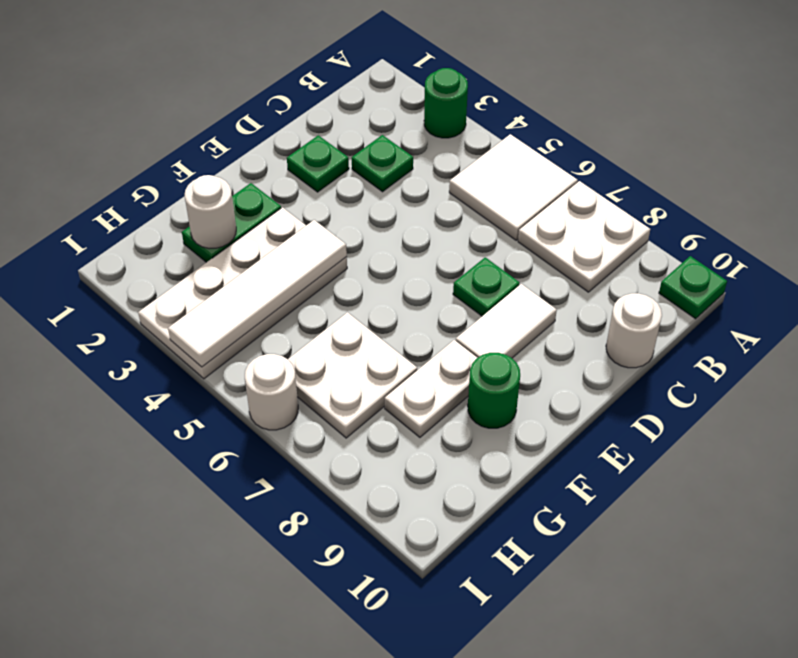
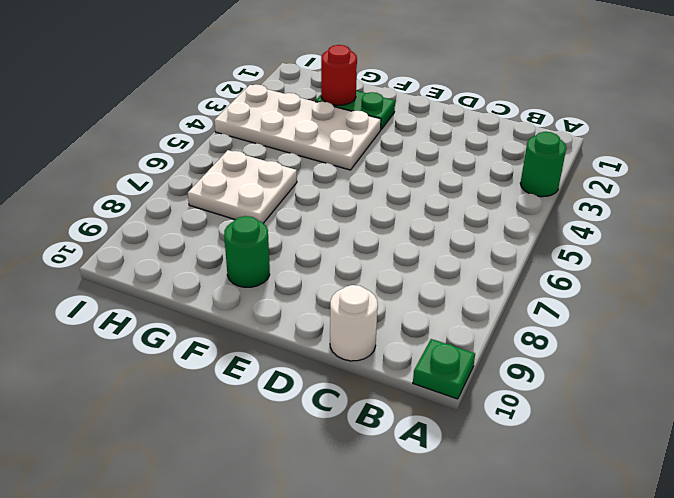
red round brick G2 level 2 -> white round brick G2 level 2
none -> white tile A5:B6 level 1
none -> white plate A7:B8 level 1
none -> green plate C3 level 1

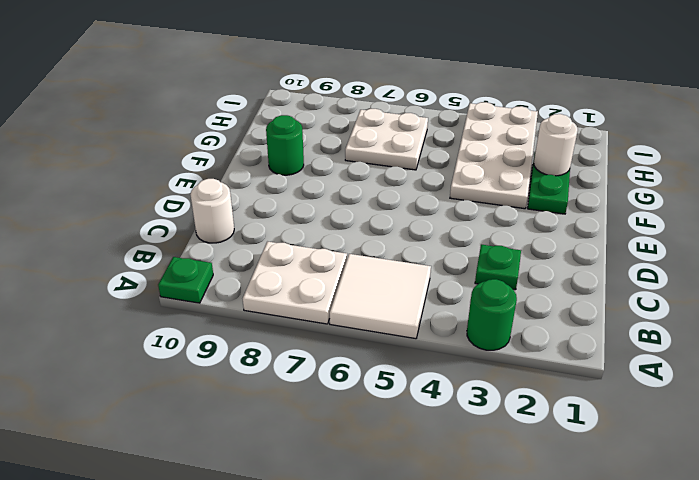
none -> green plate D2 level 1
none -> green plate D7 level 1
none -> white tile D8:E8 level 1

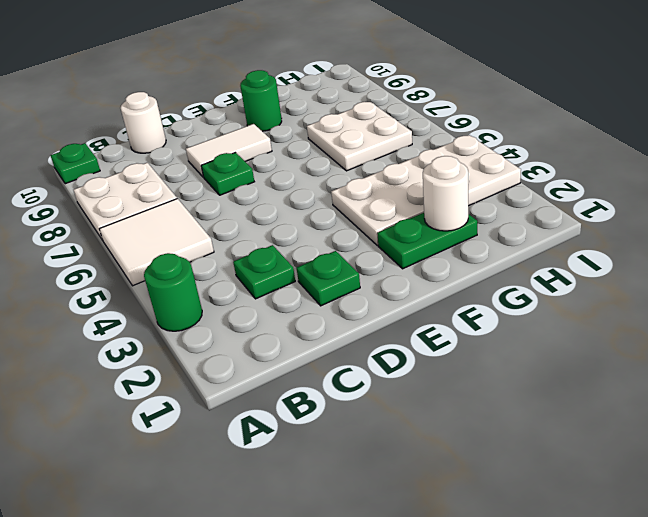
none -> white plate F8:G8 level 1
none -> white round brick I6 level 1
none -> white tile F4:I4 level 2

